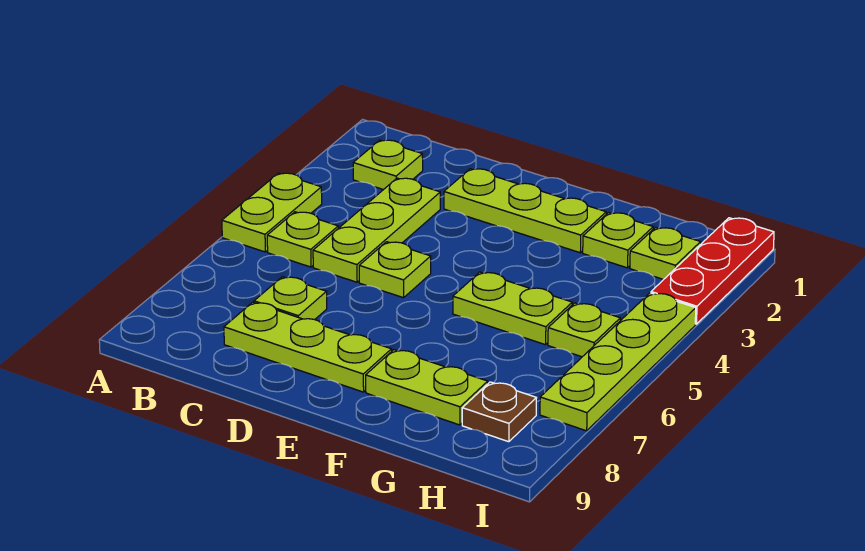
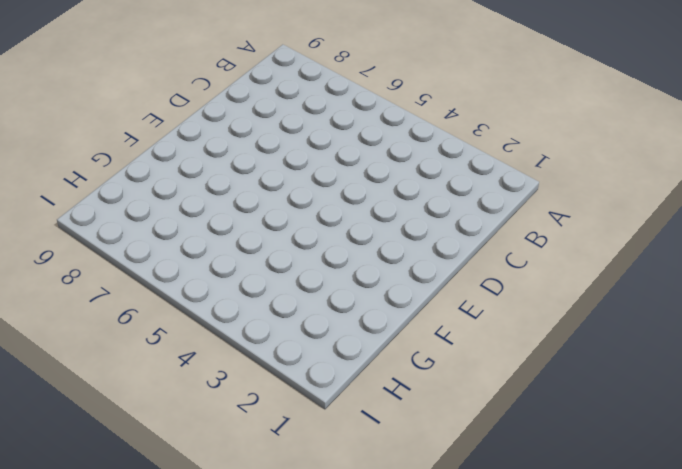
none -> lime plate A4:A5 level 1
none -> lime plate B2 level 1
none -> lime plate B5 level 1

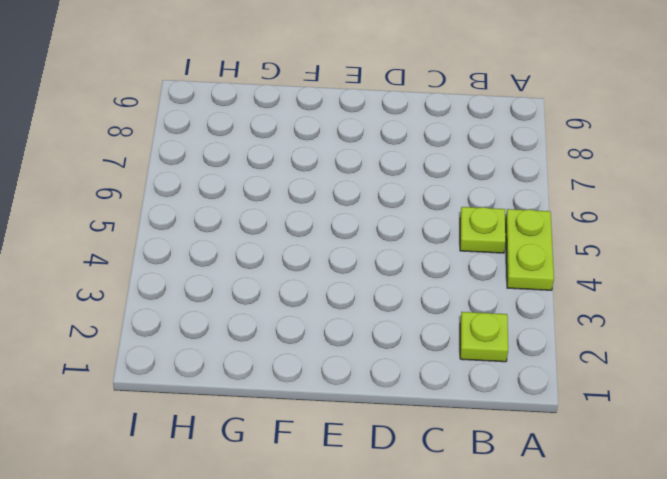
none -> lime plate C3:C5 level 1
none -> lime plate C7 level 1
none -> lime plate C8:E8 level 1

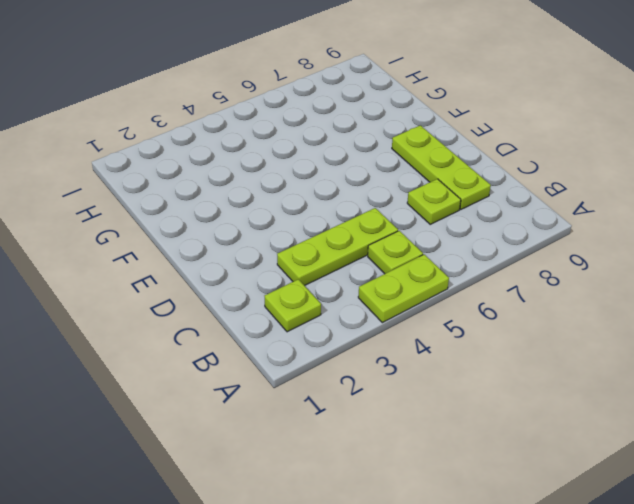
none -> lime plate D2:F2 level 1
none -> lime plate D5 level 1
none -> lime plate F5:G5 level 1

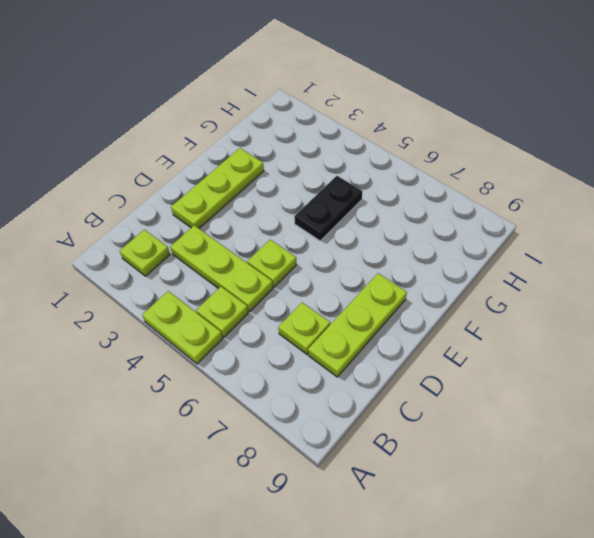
black plate F5:G5 level 1 -> lime plate F5:G5 level 1
none -> lime plate F8:G8 level 1
none -> lime plate G2 level 1
none -> lime plate H2 level 1

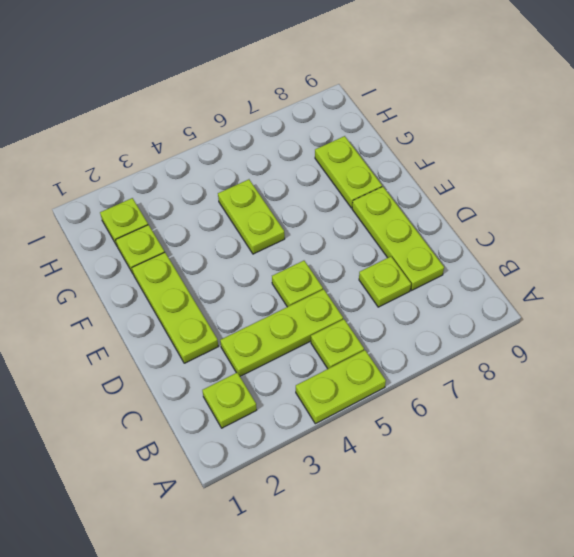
none -> lime plate H5 level 1
none -> brown plate H8 level 1
none -> red plate I1:I3 level 1

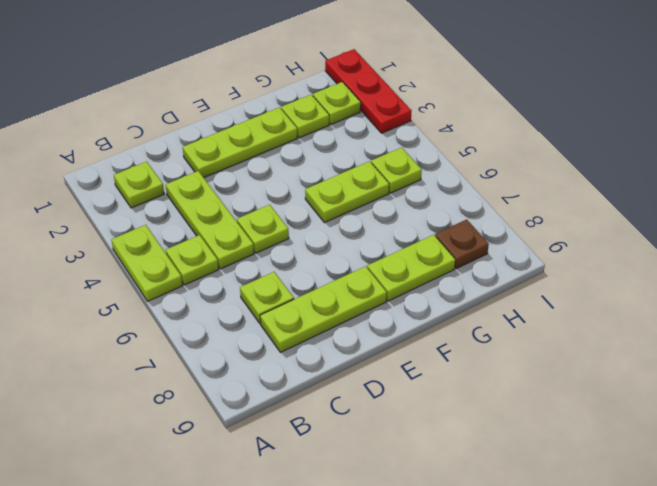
none -> lime plate I4:I7 level 1

